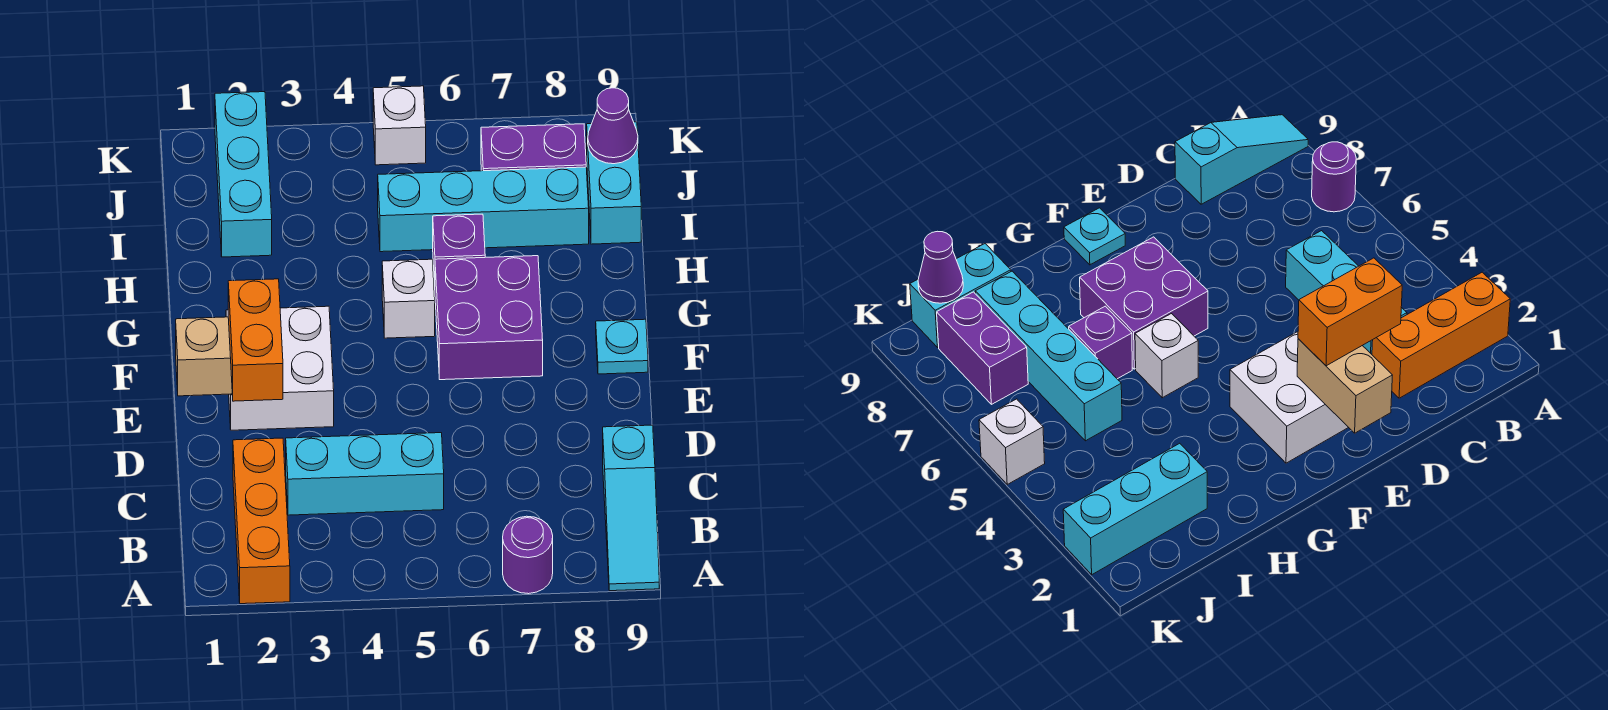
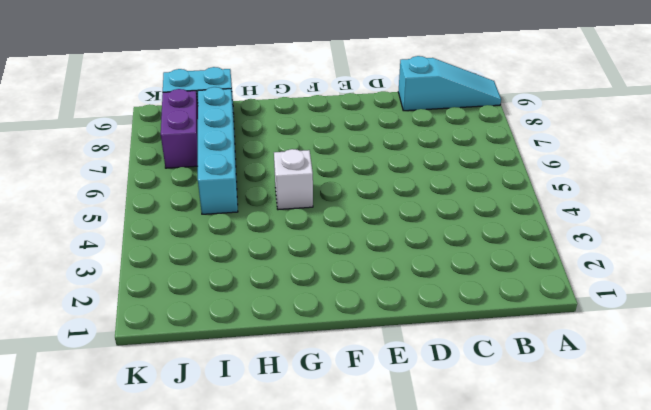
none -> orange brick A2:C2 level 1
none -> purple round brick A7 level 1
none -> cyan brick C3:C5 level 1

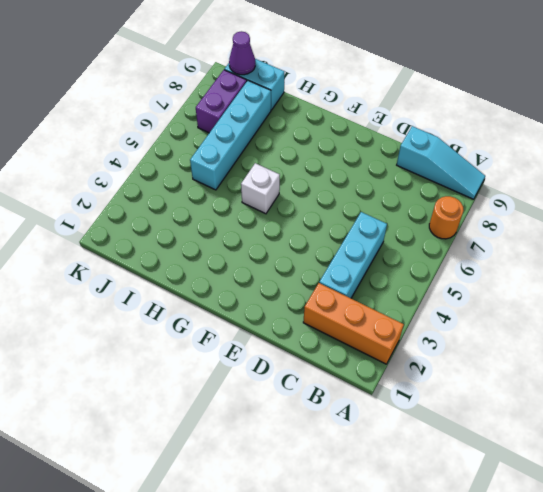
orange round brick A7 level 1 -> purple round brick A7 level 1
none -> white brick E2:F3 level 1
none -> purple brick F6:G7 level 1
none -> cyan plate F9 level 1

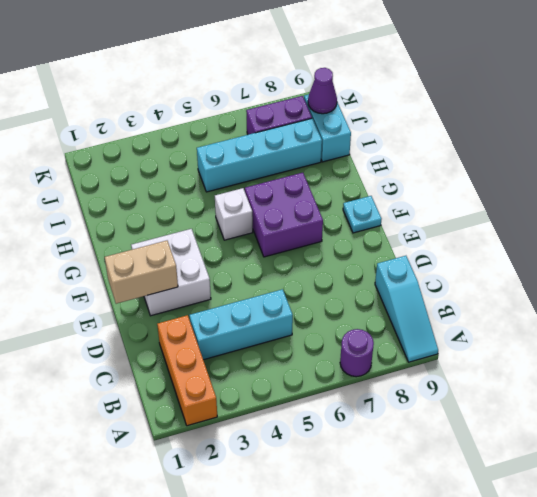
none -> purple brick H6 level 1
none -> cyan brick I2:K2 level 1
none -> white brick K5 level 1

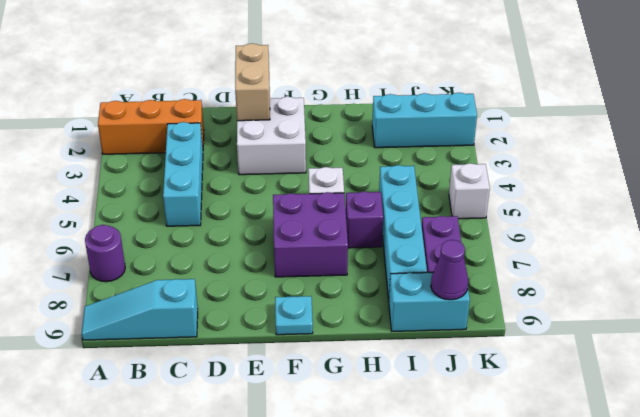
none -> orange brick D2:E2 level 3

